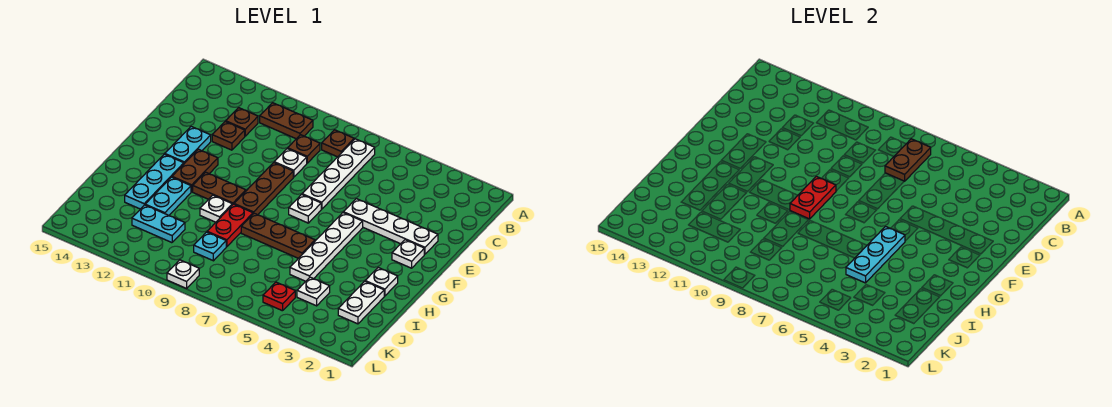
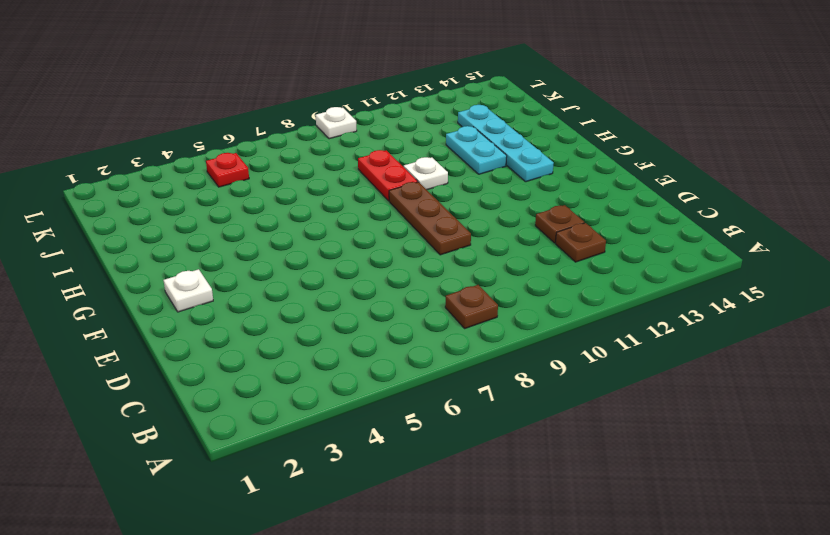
cyan plate G13:J13 level 1 -> cyan plate G13:I13 level 1
none -> white plate B7:E7 level 1
none -> brown plate B10:B11 level 1
none -> brown plate C9 level 1
none -> white plate D9 level 1

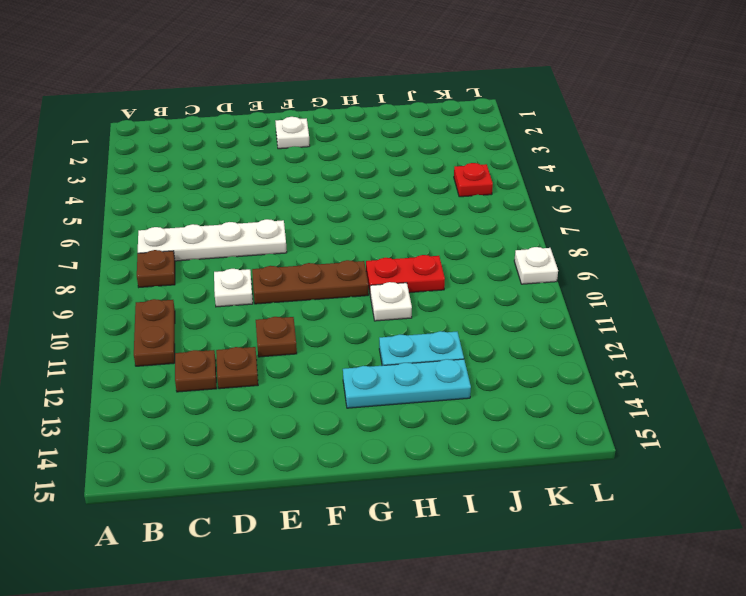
brown plate E11 level 1 -> brown plate C9 level 1
none -> white plate E2:E5 level 1
none -> cyan plate E13:F13 level 1
none -> white plate F5:I5 level 1
none -> white plate F7 level 1

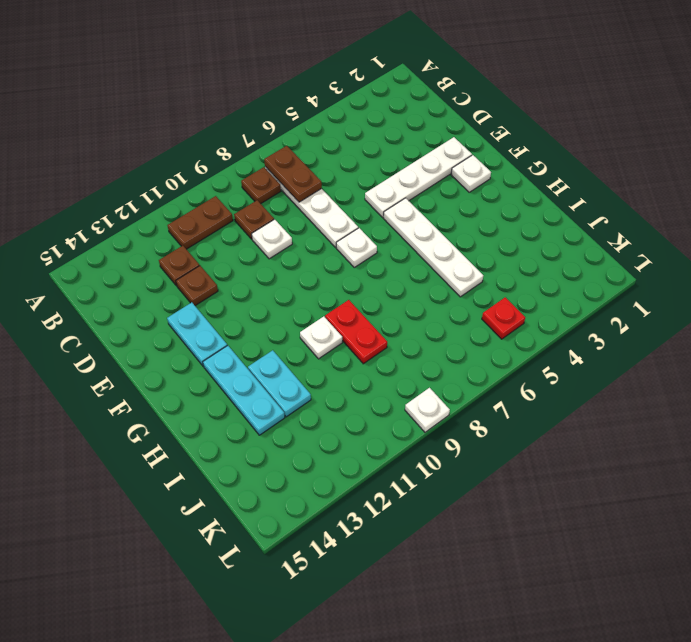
none -> brown plate E9:G9 level 1
none -> brown plate F12:G12 level 1
none -> brown plate G10:G11 level 1
none -> white plate H2 level 1

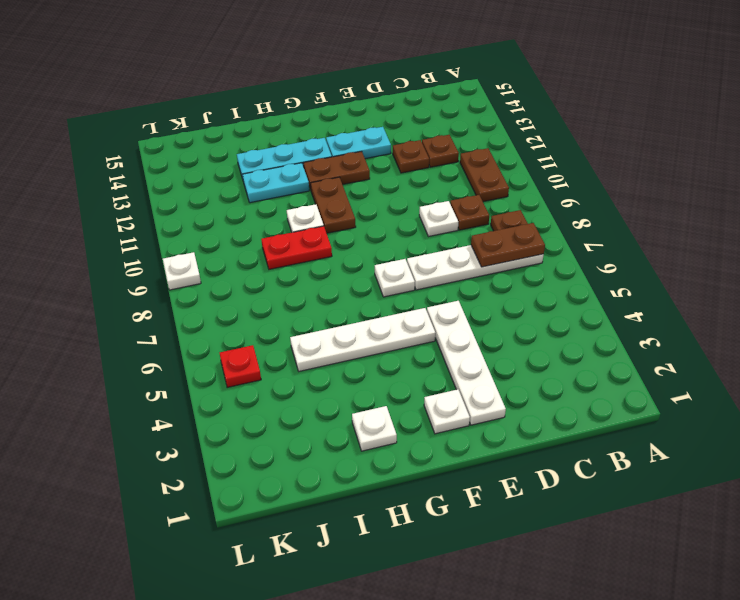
none -> brown plate E9:G9 level 1
none -> brown plate H6:H8 level 1
none -> white plate I2:J2 level 1
none -> white plate J4 level 1

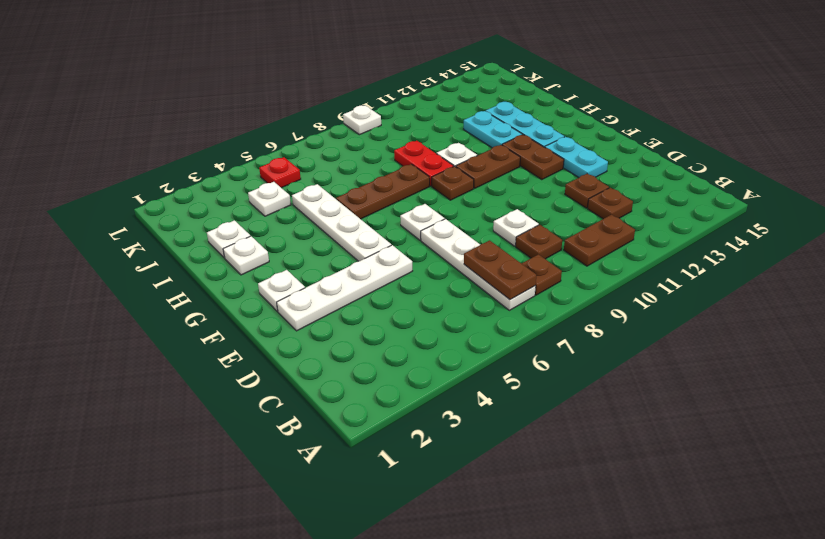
brown plate G9 level 1 -> brown plate E9:G9 level 1
white plate I2 level 1 -> white plate I2:J2 level 1
none -> cyan plate J9 level 1
none -> cyan plate J11:J12 level 1
none -> red plate F9:G9 level 2
none -> cyan plate G5:I5 level 2

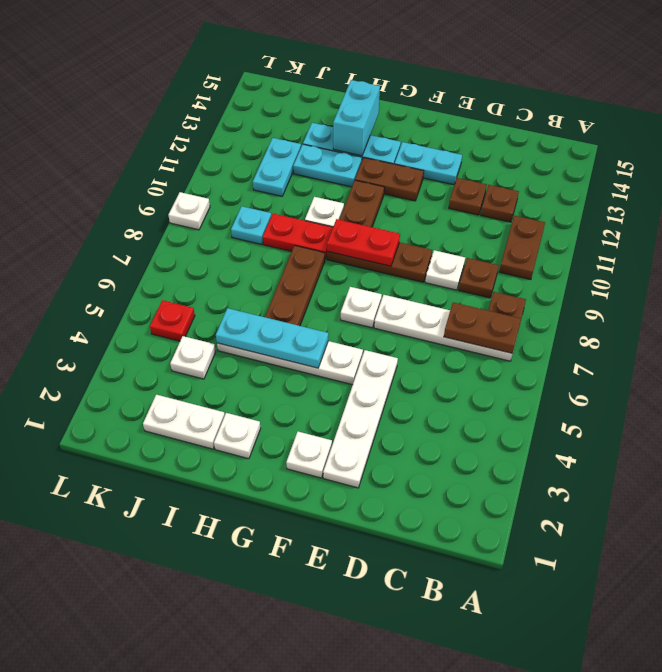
cyan brick H13:H14 level 2 -> none

